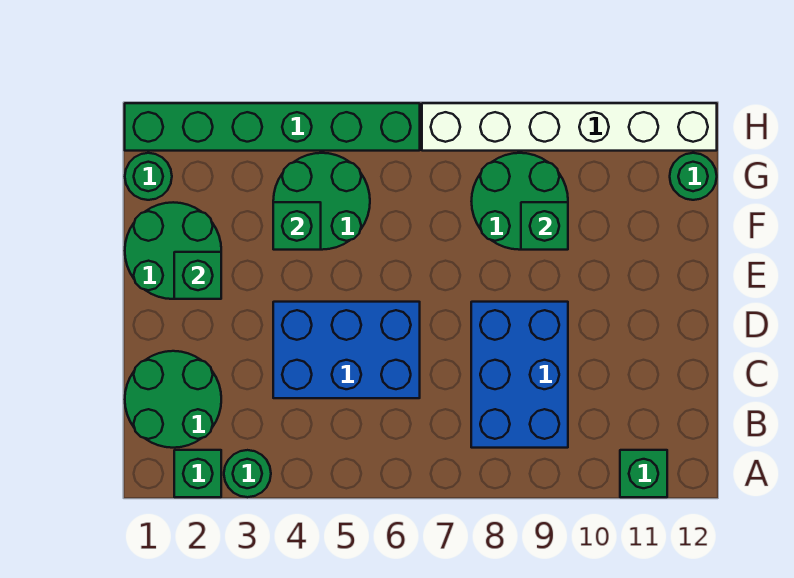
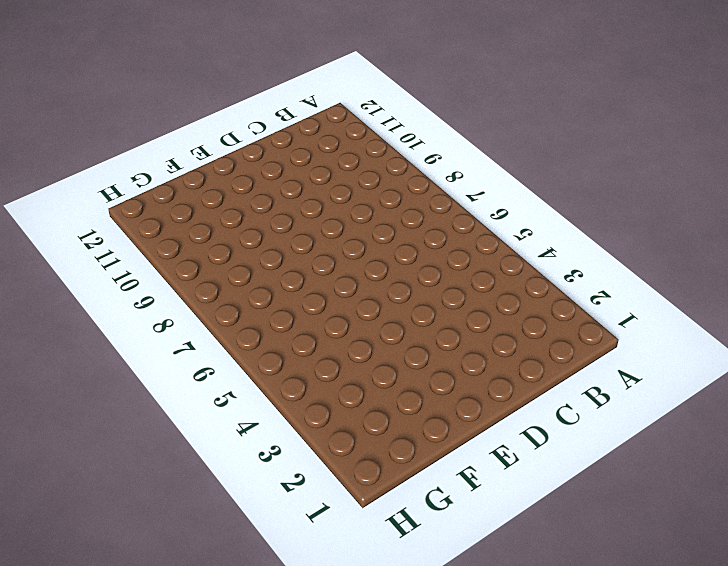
none -> green brick A2 level 1
none -> green round brick A3 level 1
none -> green brick A11 level 1

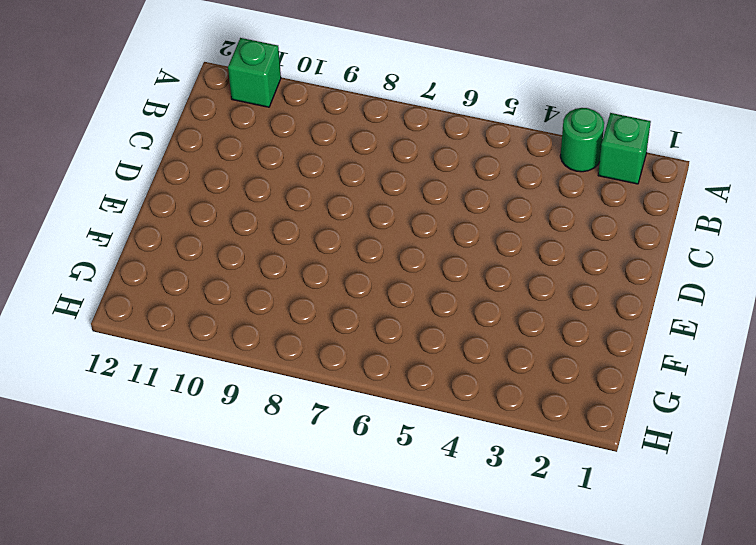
none -> green round brick B1:C2 level 1
none -> blue brick B8:D9 level 1
none -> blue brick C4:D6 level 1

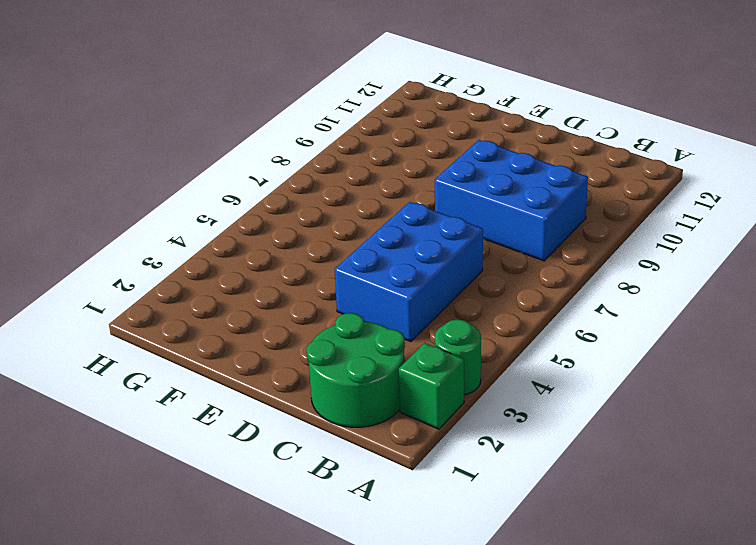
none -> green brick A11 level 1
none -> green round brick E1:F2 level 1
none -> green round brick F4:G5 level 1

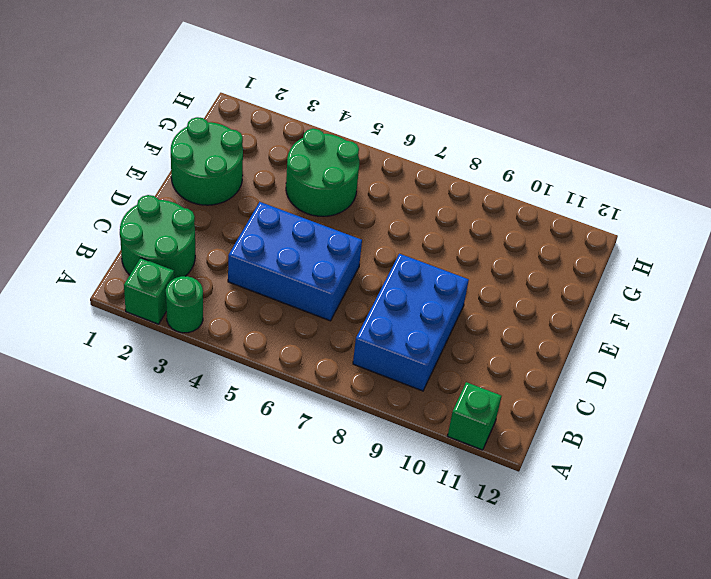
none -> green round brick F8:G9 level 1
none -> green round brick G1 level 1
none -> green round brick G12 level 1

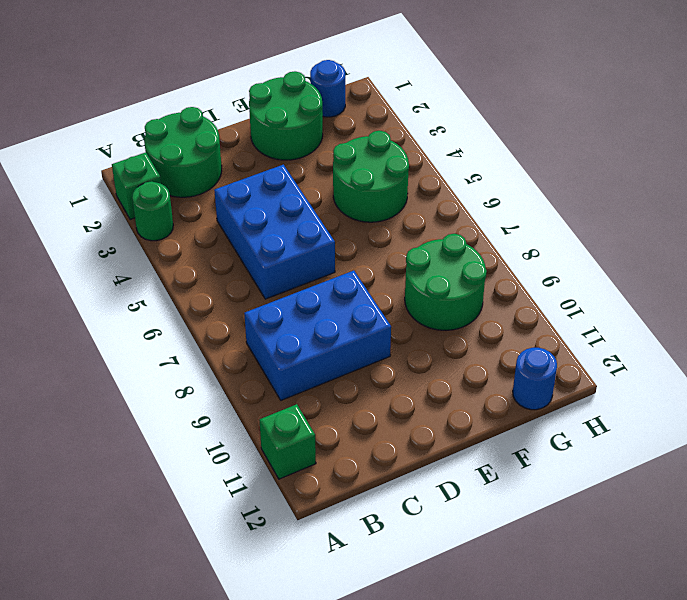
blue round brick G1 level 1 -> green round brick G1 level 1
blue round brick G12 level 1 -> green round brick G12 level 1
none -> green brick H1:H6 level 1
none -> white brick H7:H12 level 1
none -> green brick E2 level 2

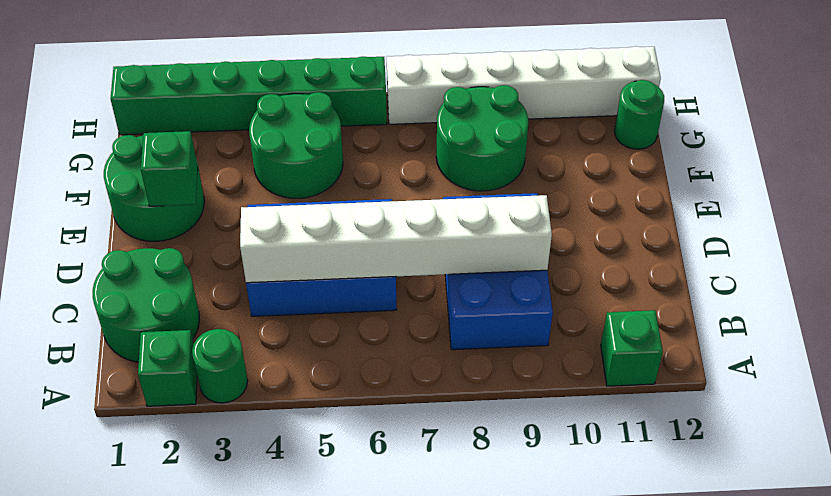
white brick C4:C9 level 2 -> none
none -> green round brick G1 level 1
none -> green brick F4 level 2
none -> green brick F9 level 2

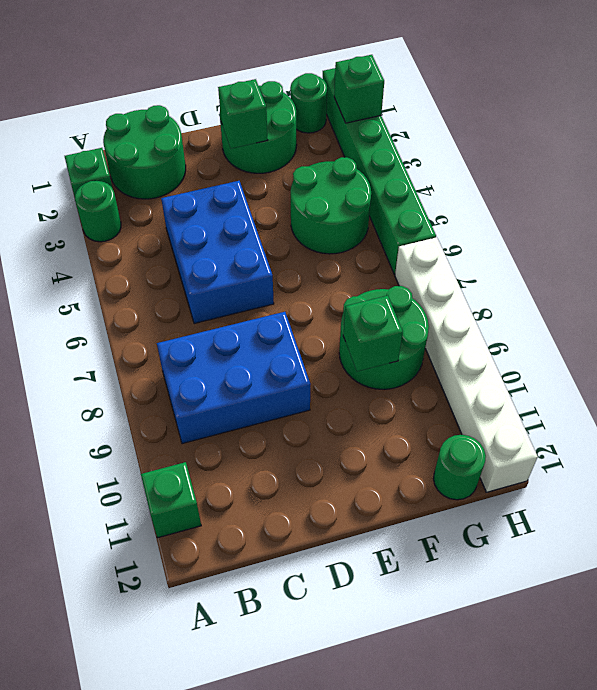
green brick H2 level 2 -> green brick F4 level 2

